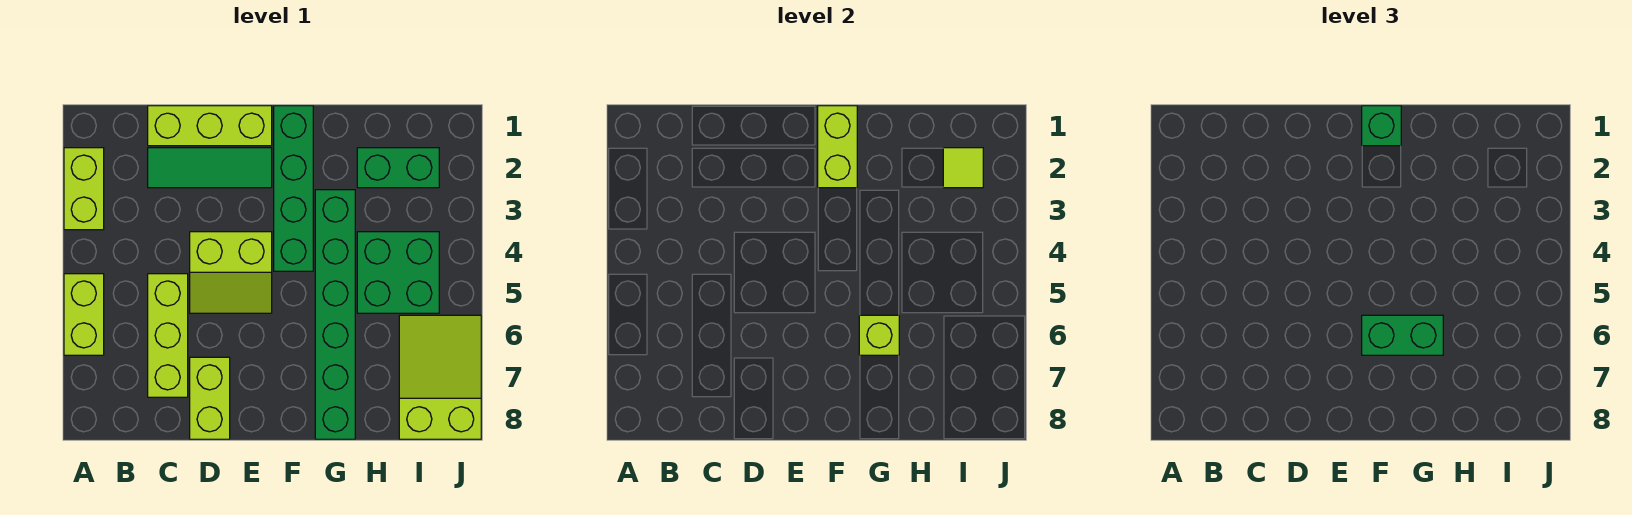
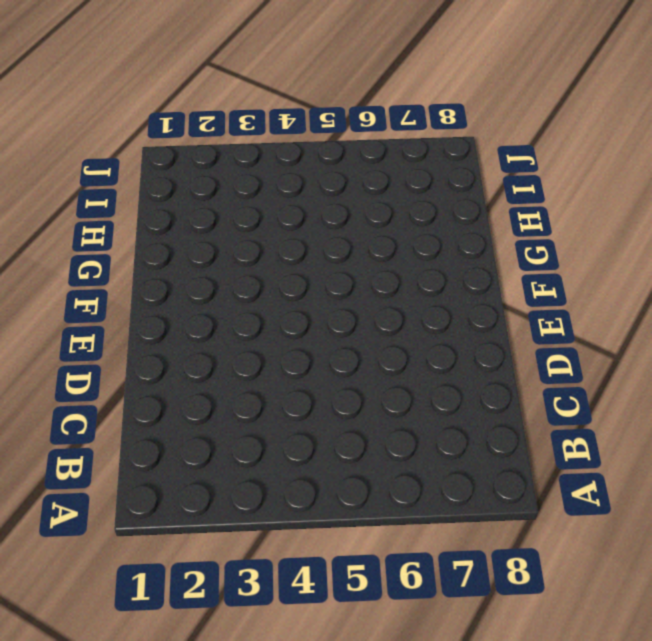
none -> lime brick A2:A3 level 1
none -> lime brick A5:A6 level 1
none -> lime brick C1:E1 level 1

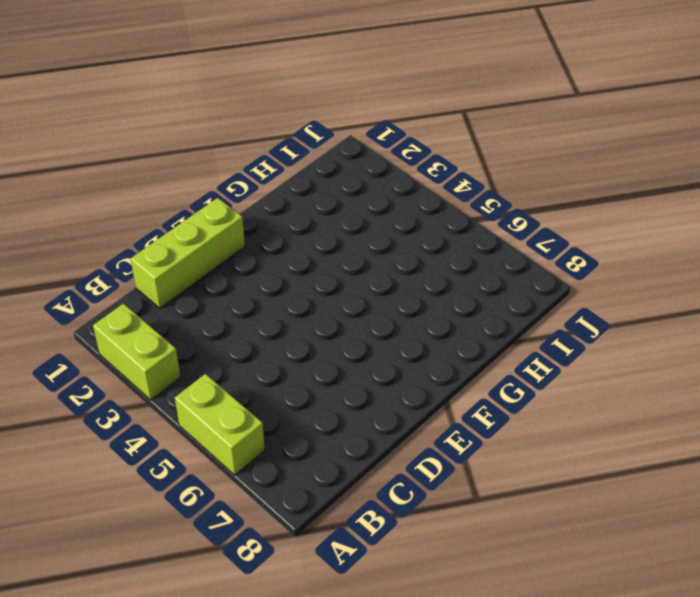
none -> green tile C2:E2 level 1
none -> lime brick C5:C7 level 1
none -> lime slope D4:E5 level 1 top 4

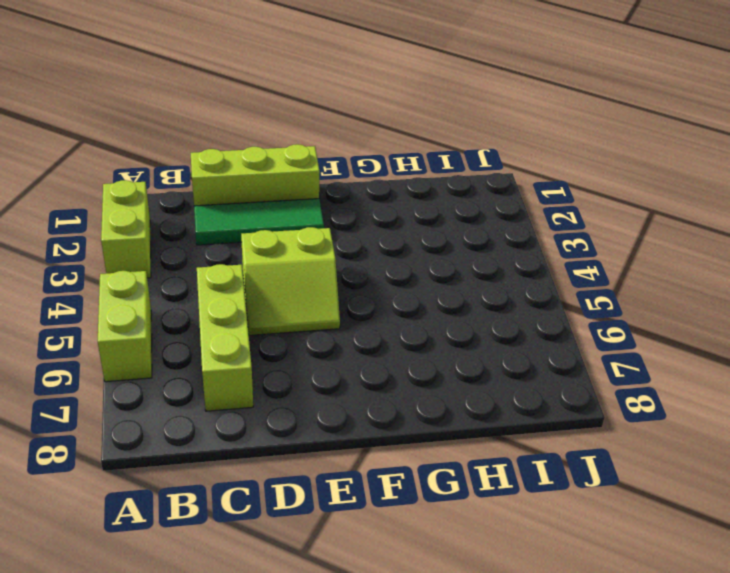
none -> lime brick D7:D8 level 1
none -> green brick F1:F4 level 1
none -> green brick G3:G8 level 1

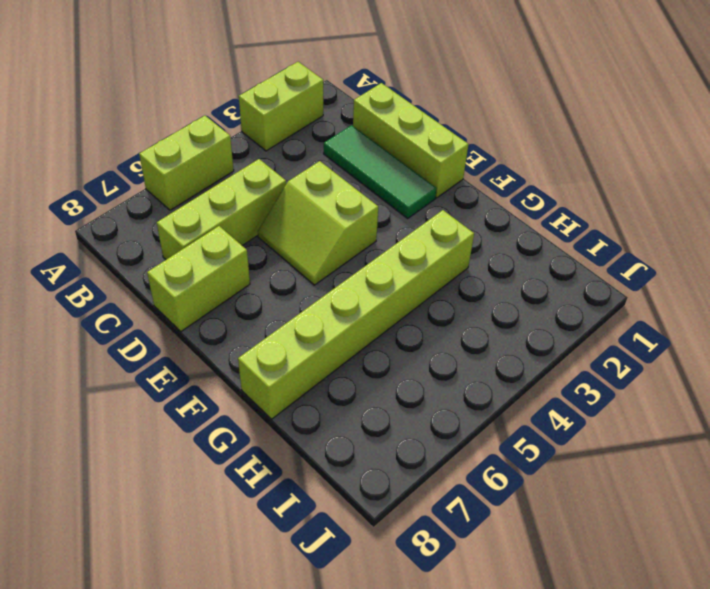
lime brick G3:G8 level 1 -> green brick G3:G8 level 1
none -> green brick F1:F4 level 1
none -> green brick H2:I2 level 1
none -> green brick H4:I5 level 1

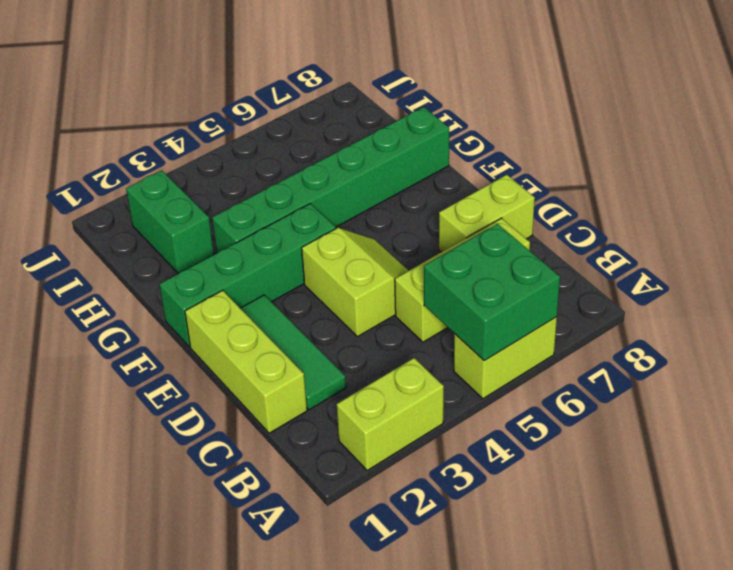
green brick A5:B6 level 2 -> green brick H4:I5 level 1
none -> lime slope I6:J8 level 1 top 8
none -> lime brick F1:F2 level 2
none -> lime brick G6 level 2

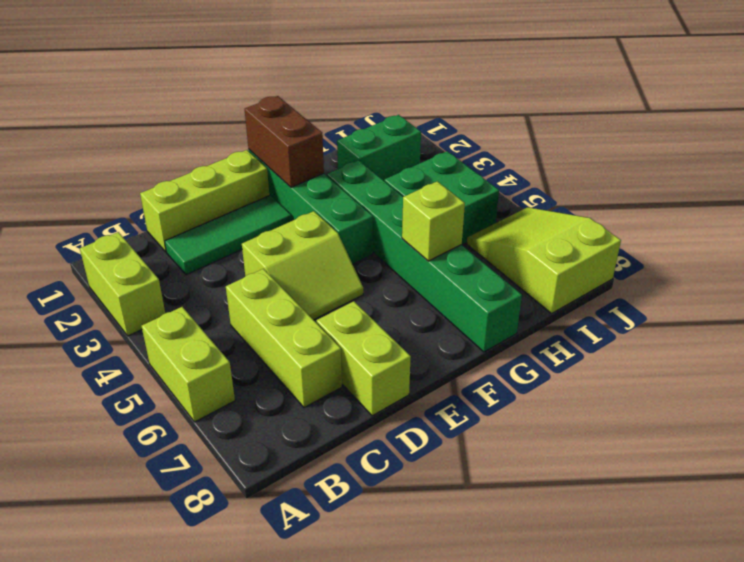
brown brick F1:F2 level 2 -> lime brick F1:F2 level 2
none -> lime tile I2 level 2
none -> green brick F1 level 3
none -> green brick F6:G6 level 3

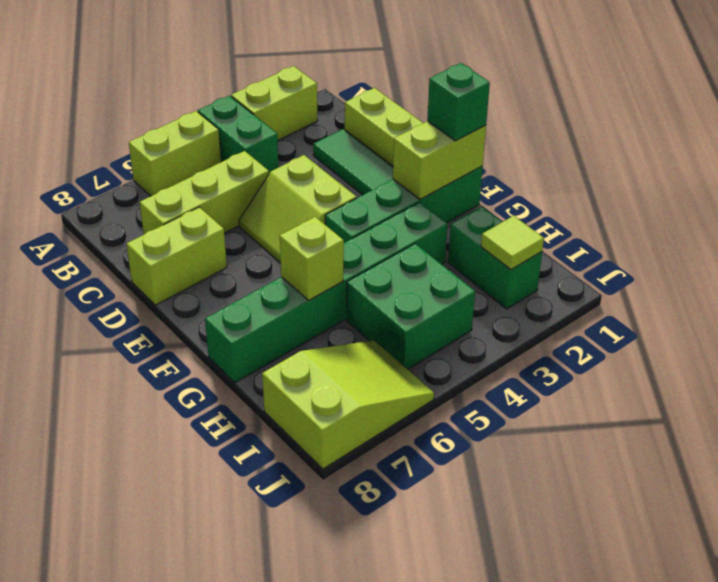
green brick A4:B4 level 1 -> green brick F6:G6 level 3

